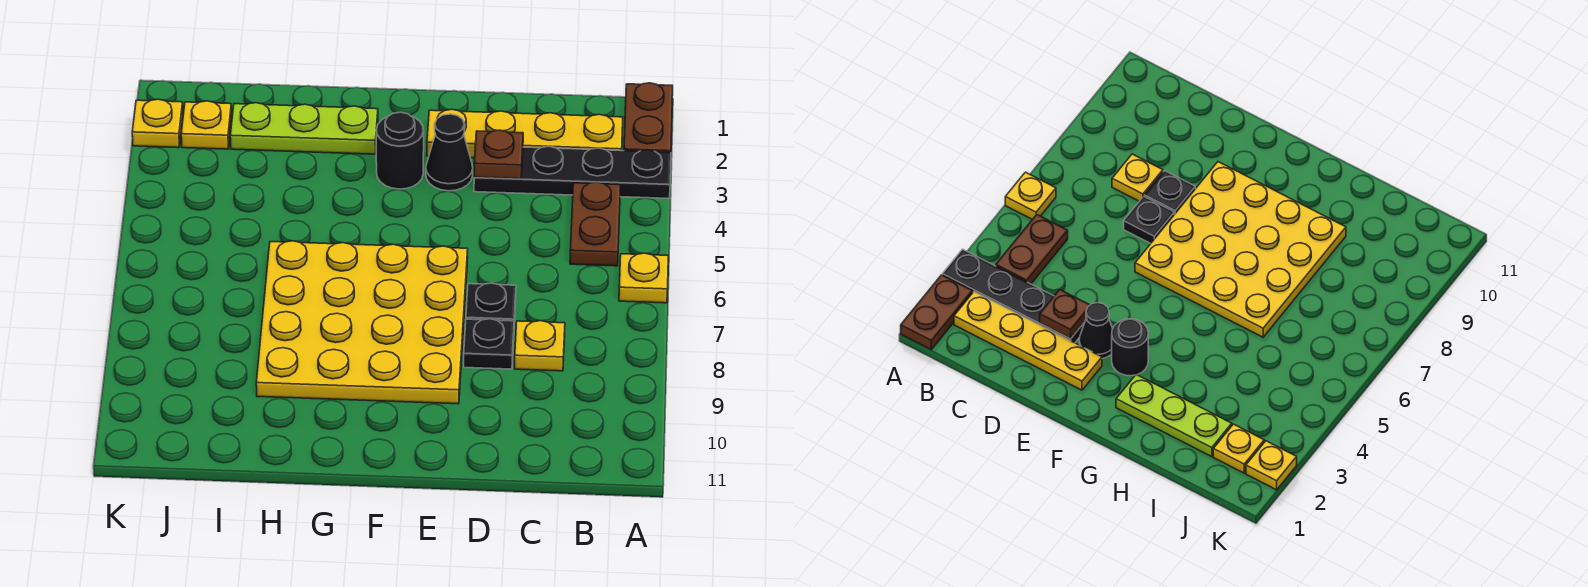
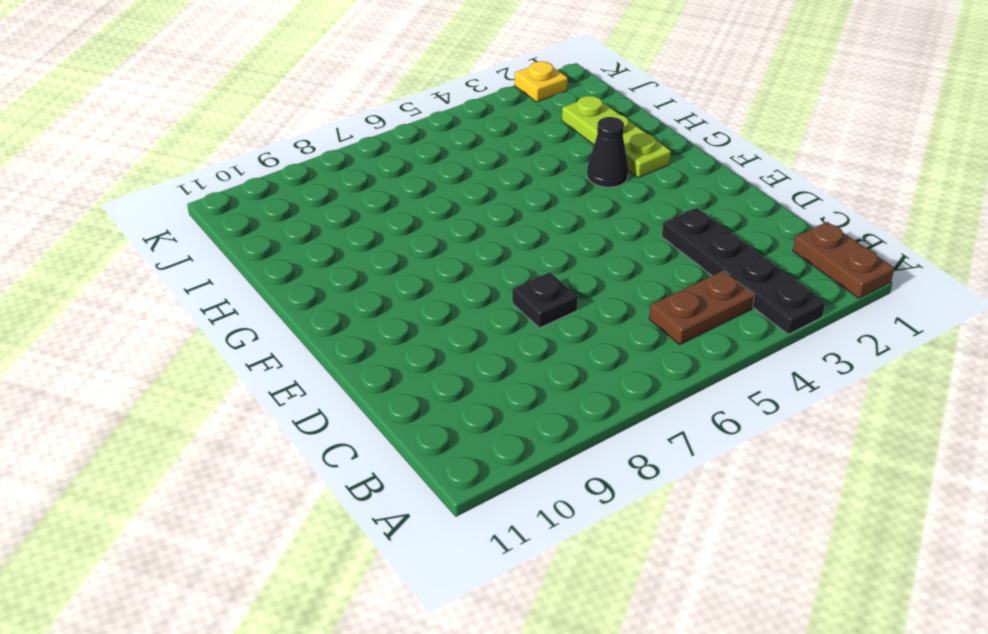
brown plate A1:B1 level 1 -> brown plate A1:A2 level 1
black cone G3 level 1 -> black cone E3 level 1
none -> yellow plate A6 level 1
none -> yellow plate B2:E2 level 1
none -> yellow plate C8 level 1

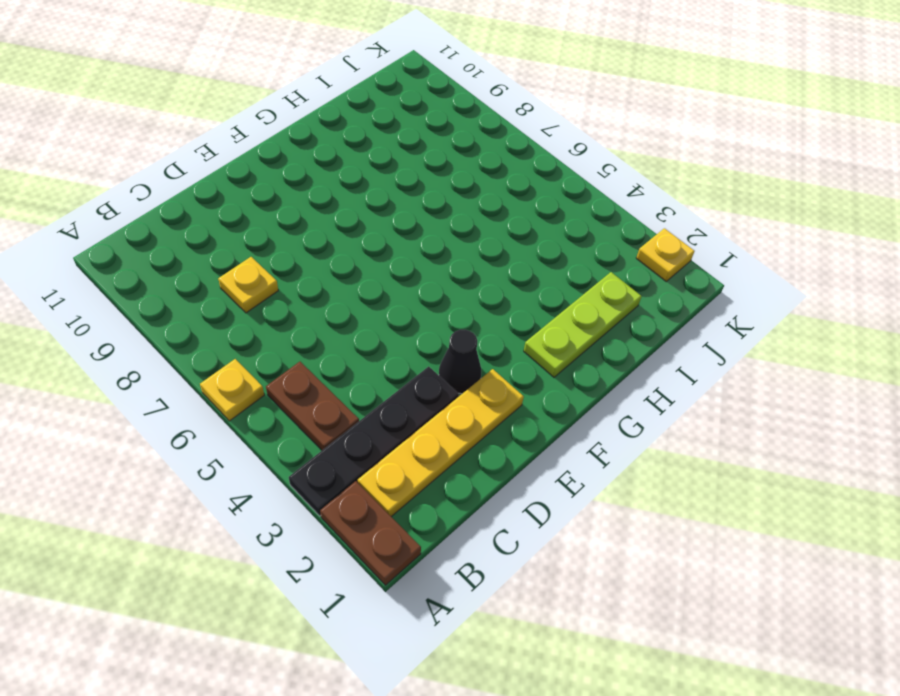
none -> black plate D7 level 1
none -> black plate D8 level 1
none -> yellow plate E6:H9 level 1

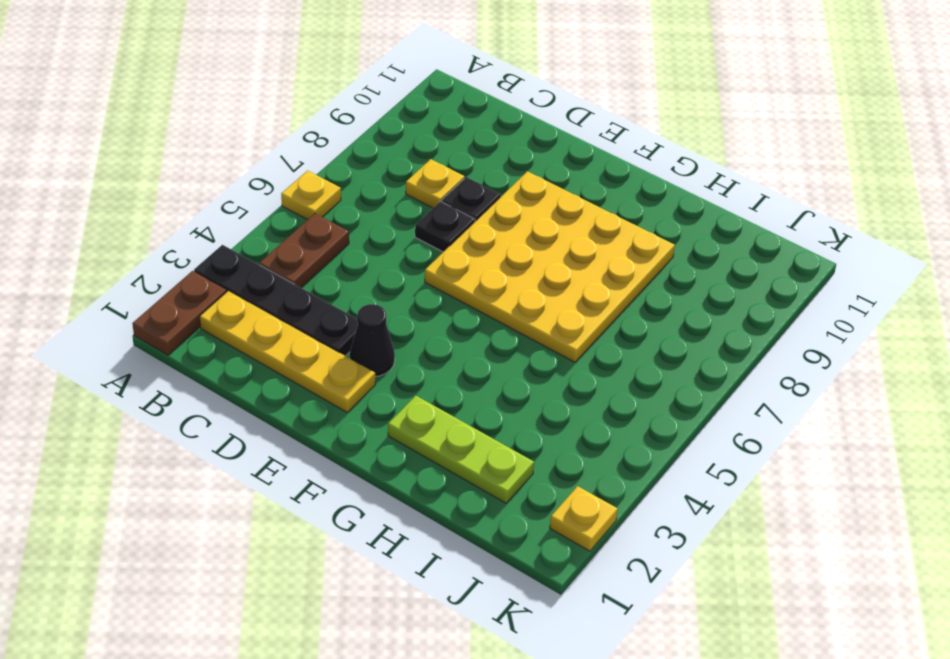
none -> black round brick F3 level 1
none -> yellow plate J2 level 1
none -> brown plate D3 level 2

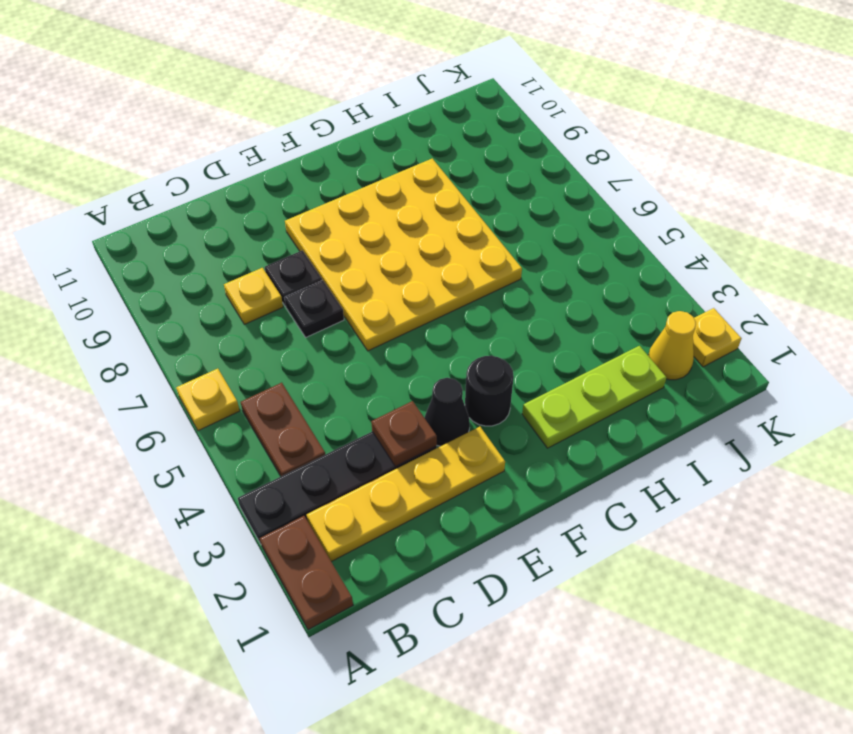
yellow cone J2 level 1 -> yellow plate J2 level 1

